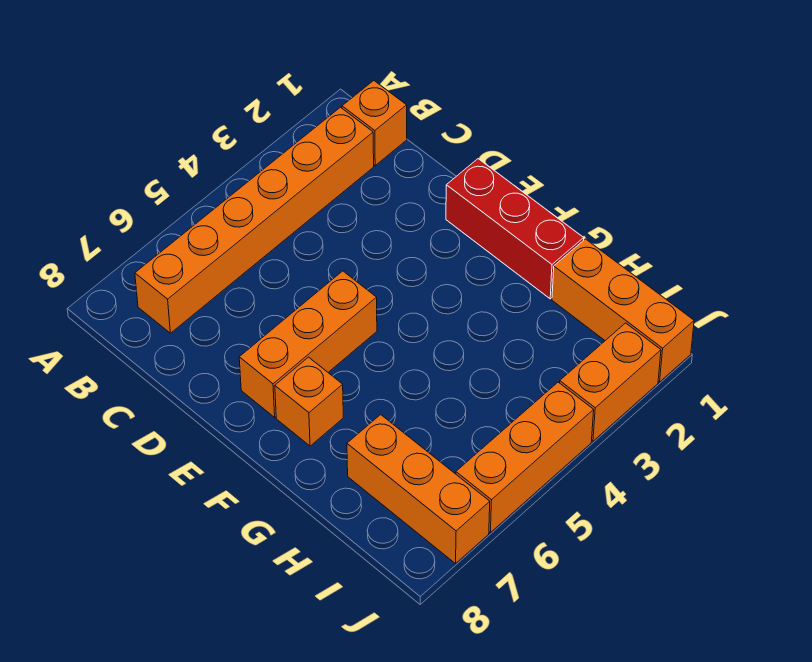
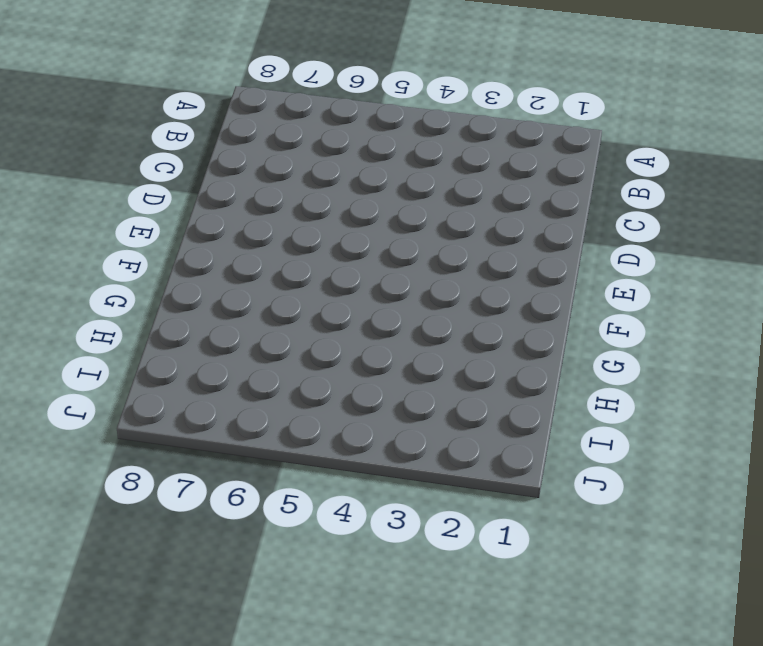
none -> orange brick B1 level 1
none -> orange brick B2:B7 level 1

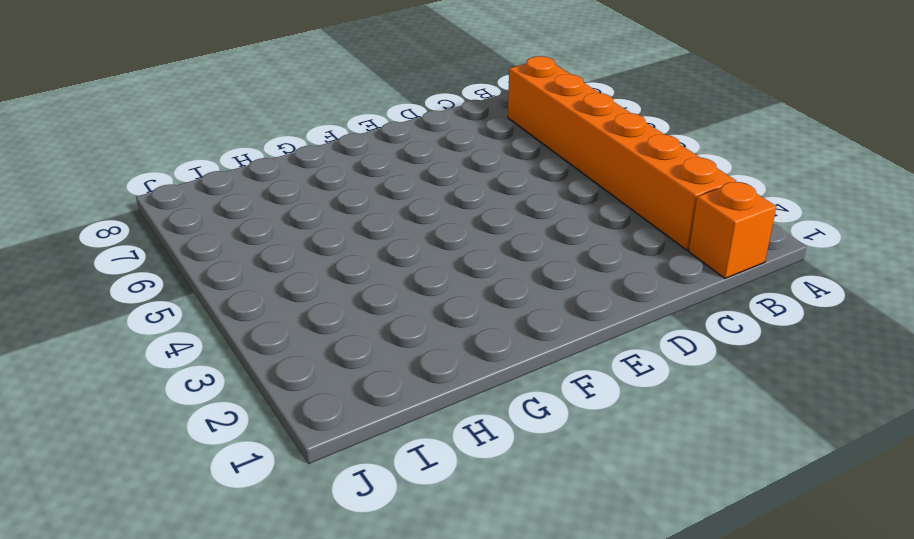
none -> red brick E1:G1 level 1
none -> orange brick E5:E7 level 1

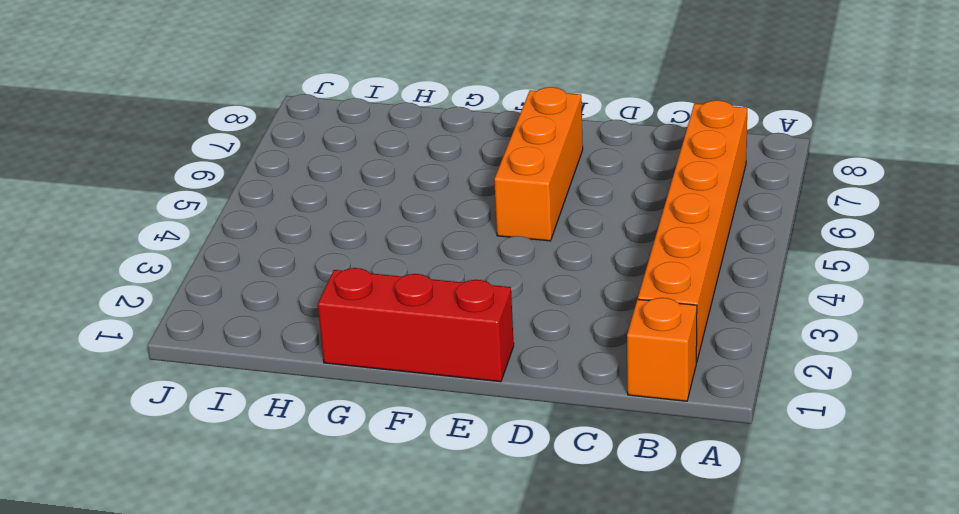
none -> orange brick F7 level 1
none -> orange brick H1:J1 level 1

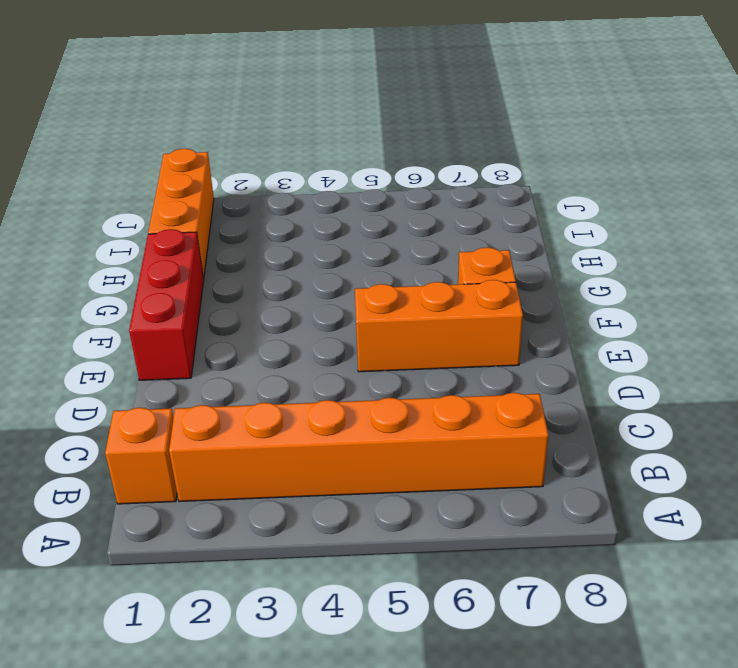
none -> orange brick H7:J7 level 1
none -> orange brick J2:J3 level 1

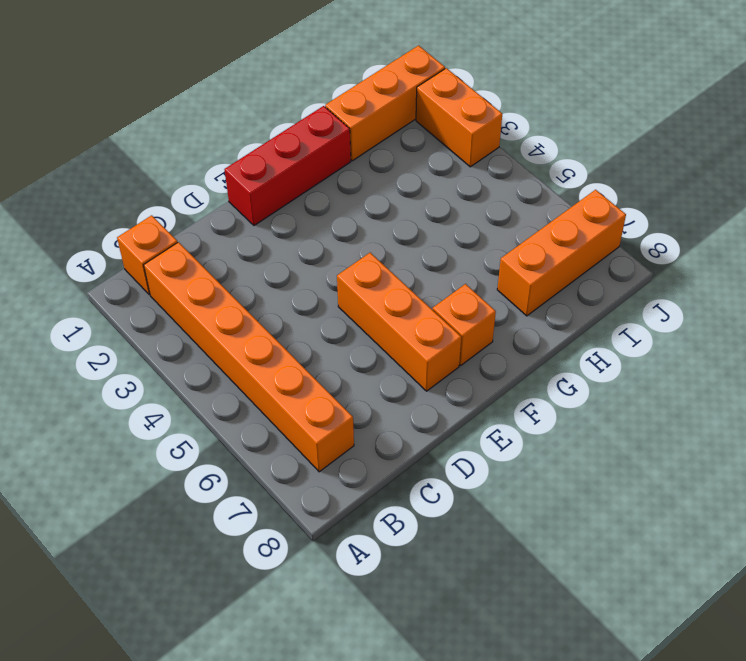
none -> orange brick J4:J6 level 1

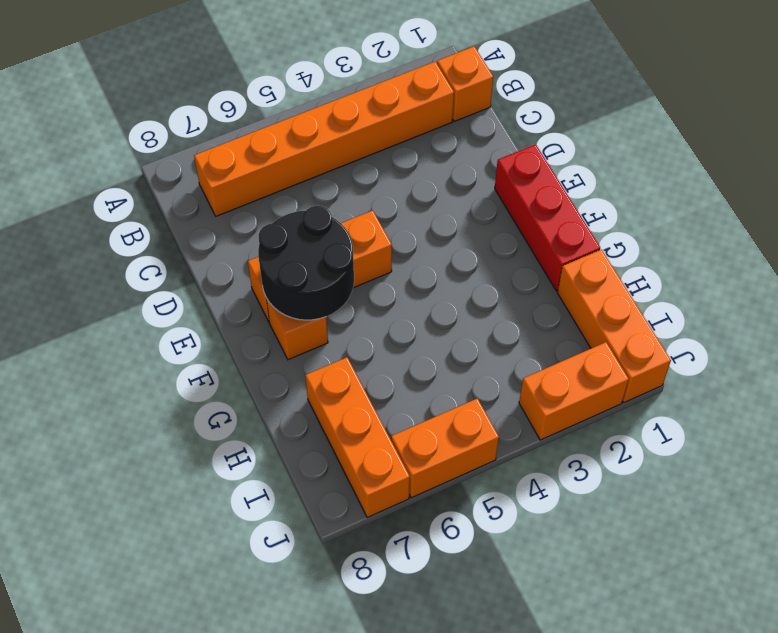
black round brick E6:F7 level 2 -> none
orange brick J5:J6 level 1 -> orange brick J4:J6 level 1

